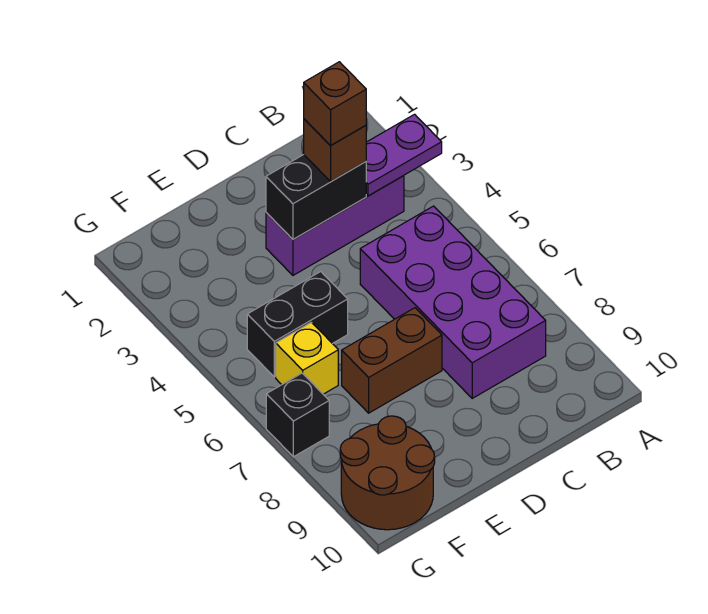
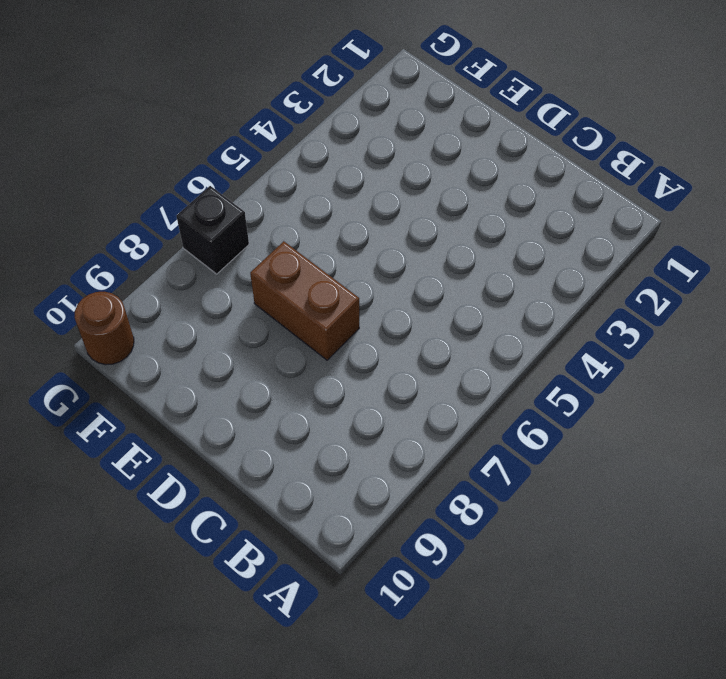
brown round brick G10 level 1 -> brown round brick F9:G10 level 1
none -> purple brick B3:D3 level 1
none -> purple brick B5:C8 level 1

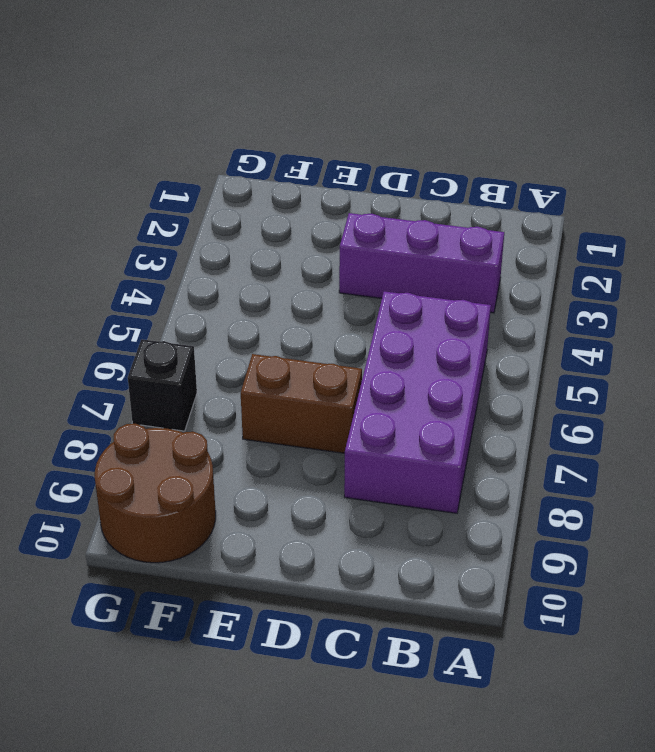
none -> black brick E5:F5 level 1
none -> yellow brick F6 level 1

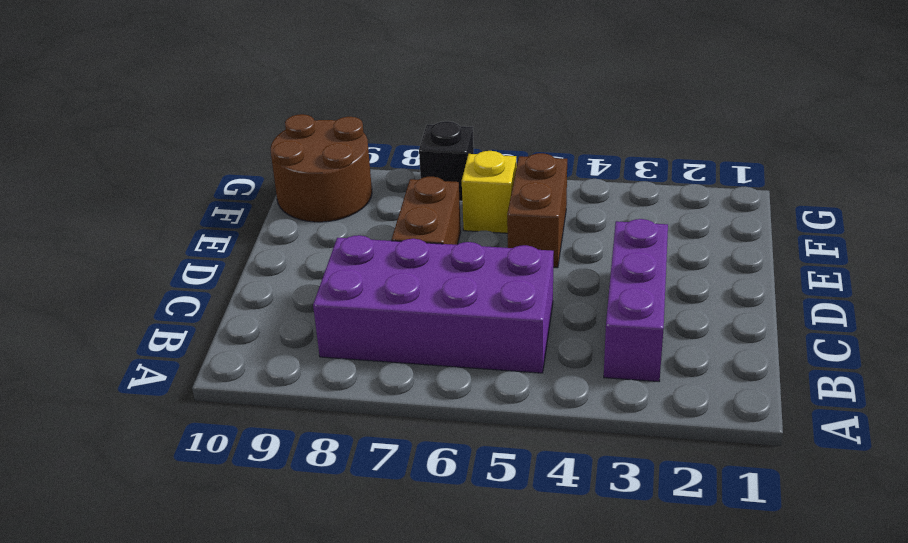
brown brick E5:F5 level 1 -> black brick E5:F5 level 1
none -> purple plate A3:B3 level 2
none -> black brick C3:D3 level 2

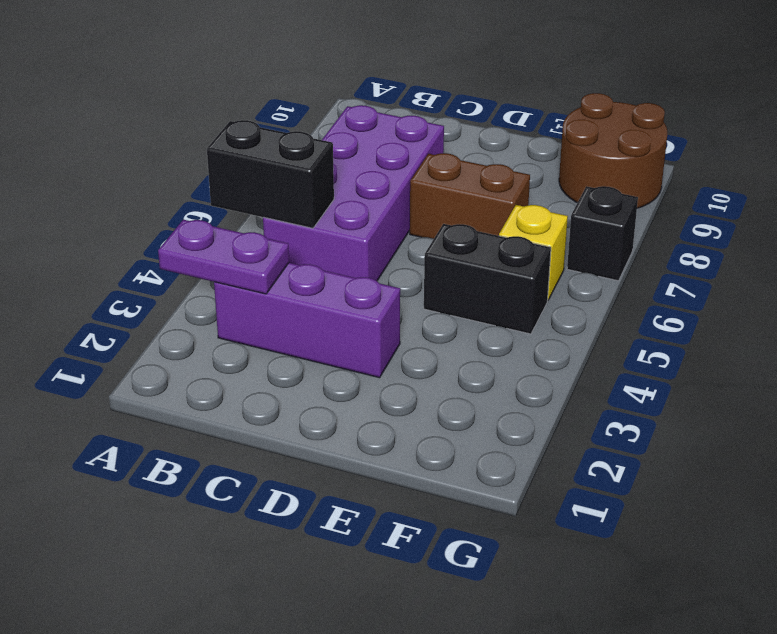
black brick A5:B5 level 2 -> black brick C3:D3 level 2
none -> brown brick C3 level 3
none -> brown brick C3 level 4

